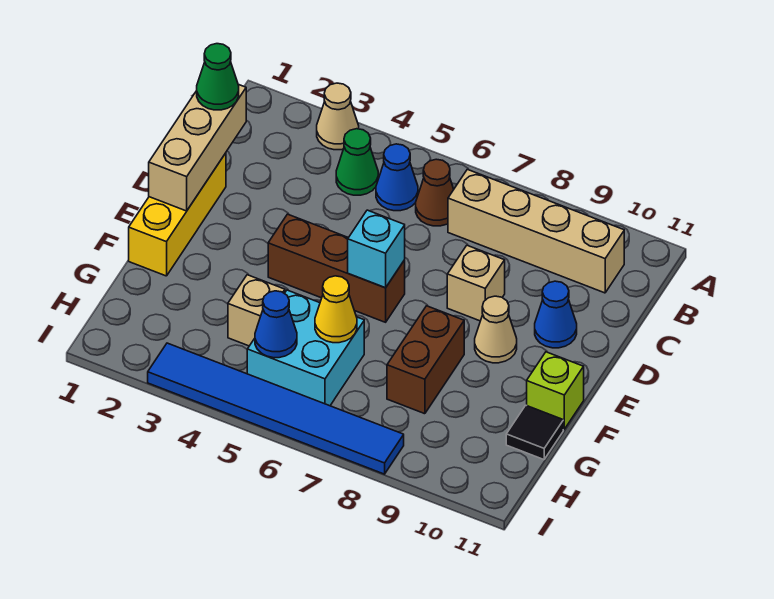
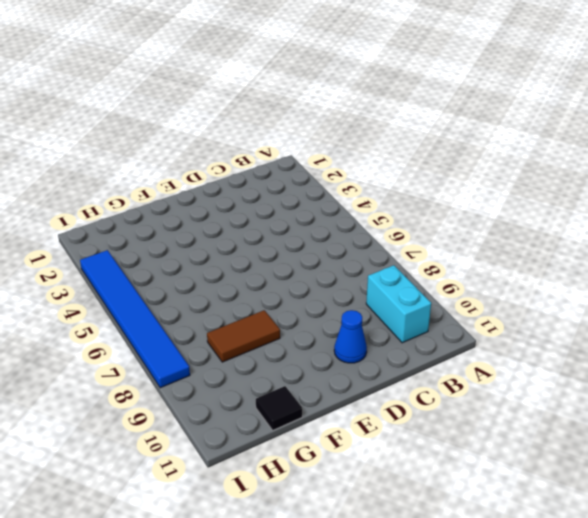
cyan brick B9:B10 level 1 -> tan brick B7:B10 level 1
brown tile F8:G8 level 1 -> brown brick F8:G8 level 1
none -> tan cone A3 level 1
none -> green cone B4 level 1
none -> blue cone B5 level 1

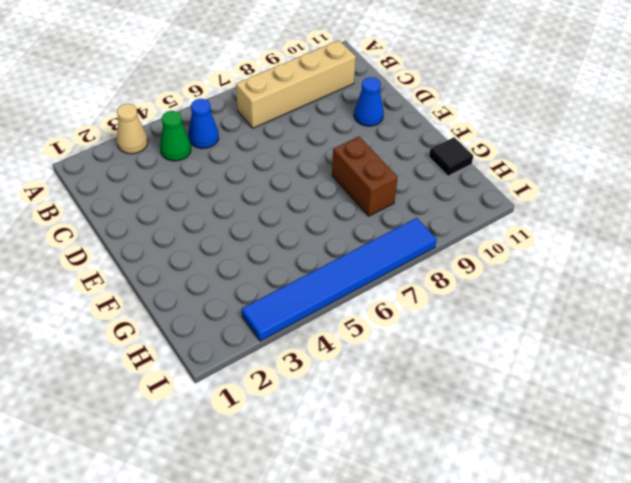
none -> brown cone B6 level 1
none -> yellow brick D1:F1 level 1
none -> tan brick D8 level 1

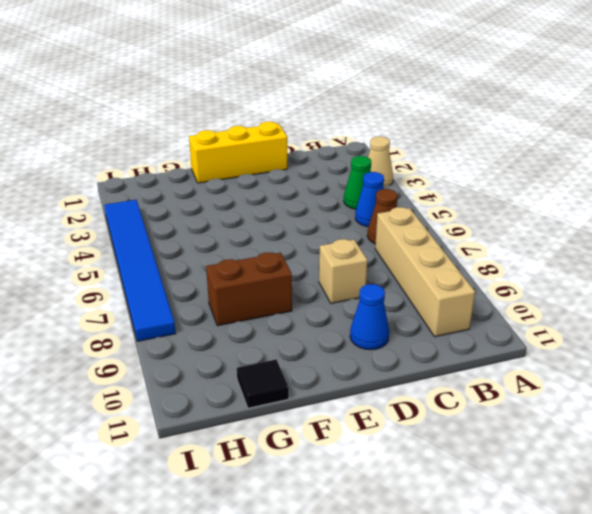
none -> brown brick E4:E6 level 1
none -> tan cone E9 level 1
none -> lime brick F11 level 1

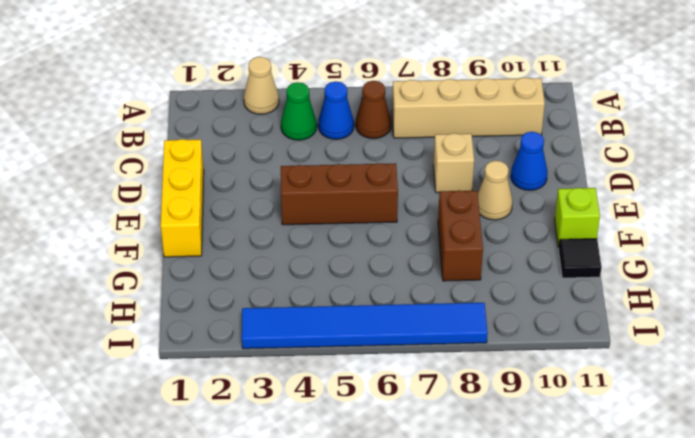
none -> tan brick G4 level 1
none -> cyan brick G5:H6 level 1
none -> tan brick C1:E1 level 2

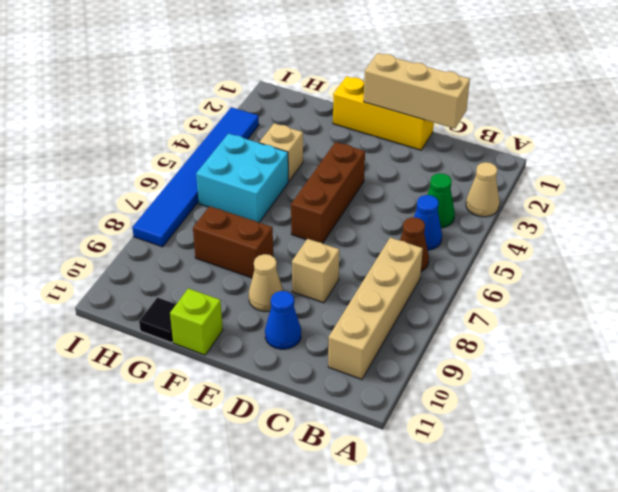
none -> cyan brick E6 level 2
none -> yellow cone G6 level 2
none -> blue cone H5 level 2

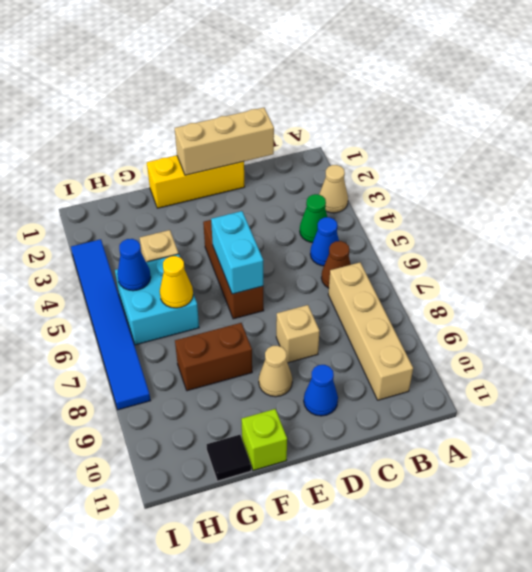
cyan brick E5:E6 level 2 -> cyan brick E6 level 2
none -> green cone C1 level 3

